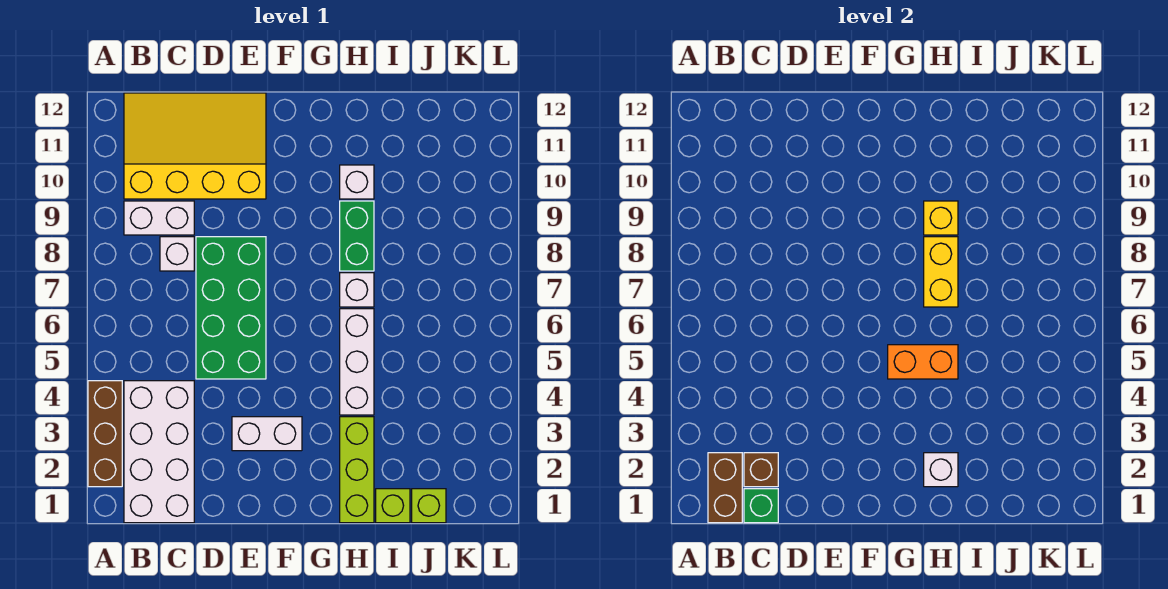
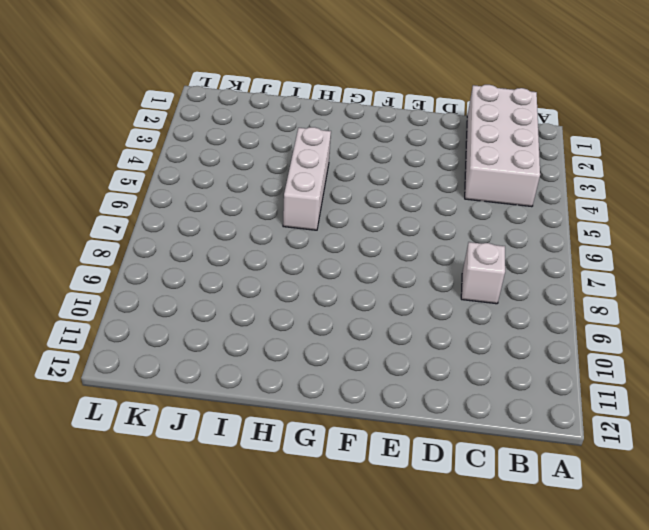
none -> brown brick A2:A4 level 1
none -> white brick B9:C9 level 1
none -> yellow slope B10:E12 level 1 top 10

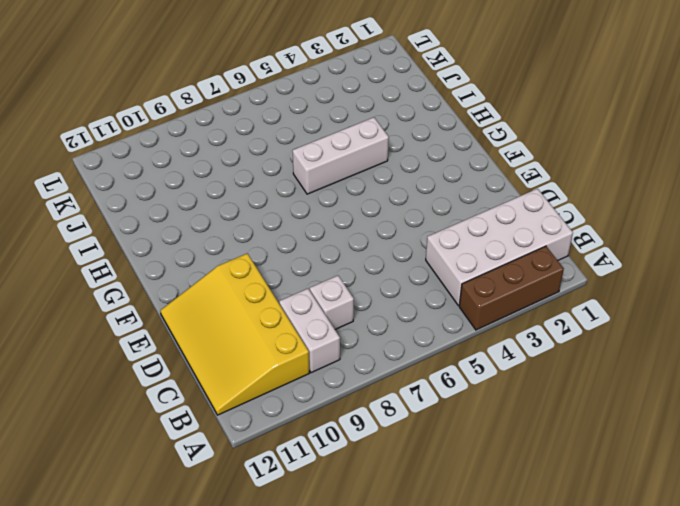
none -> green brick D5:E8 level 1
none -> white brick E3:F3 level 1
none -> lime brick H1:H3 level 1

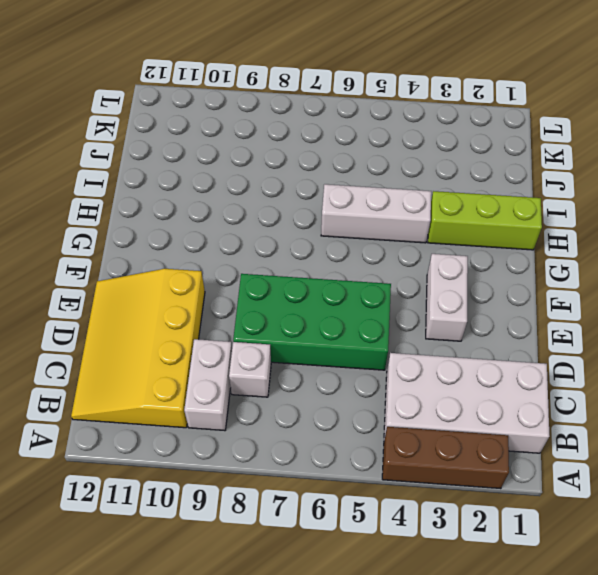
none -> white brick H7 level 1
none -> green brick H8:H9 level 1
none -> white brick H10 level 1

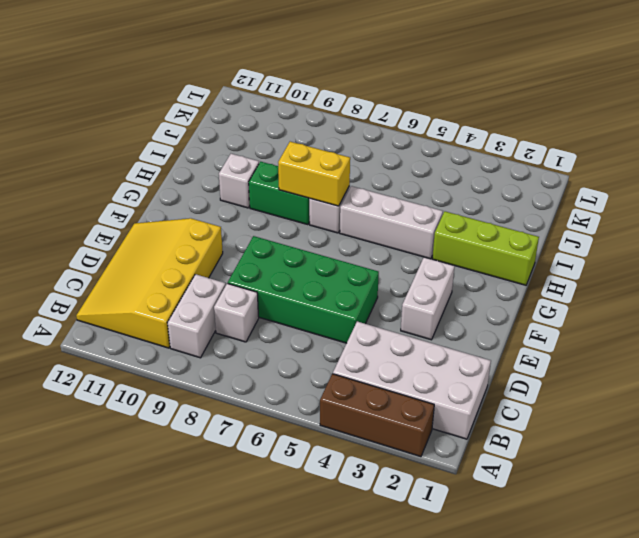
none -> lime brick I1 level 1
none -> lime brick J1 level 1
none -> brown brick B1:B2 level 2

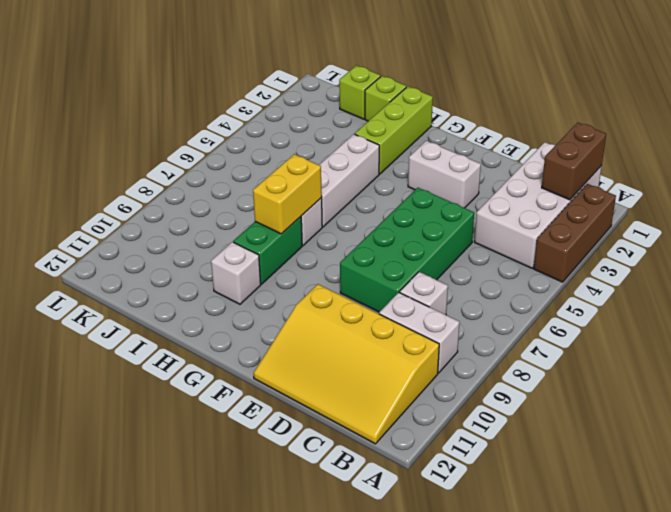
none -> green brick C1 level 2
none -> brown brick C2 level 2
none -> orange brick G5:H5 level 2

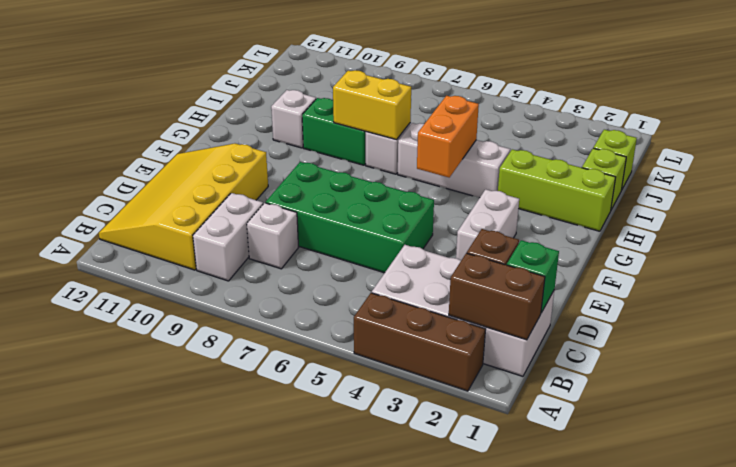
none -> white brick H2 level 2
none -> yellow brick H9 level 2

